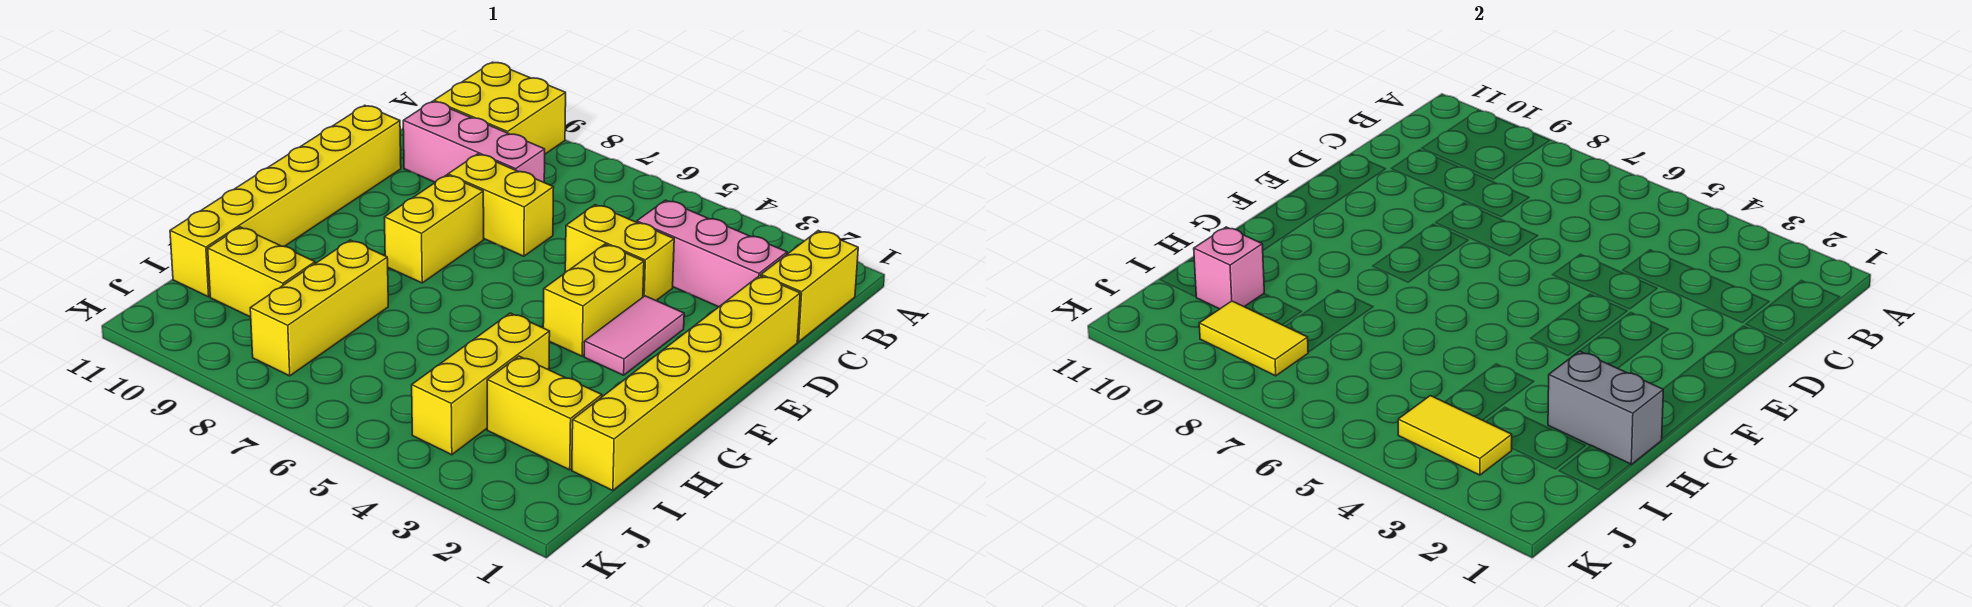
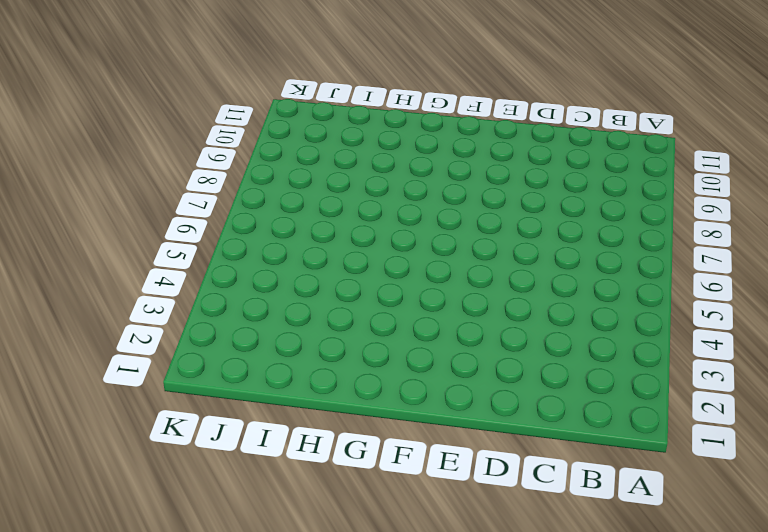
none -> yellow brick A9:B10 level 1
none -> yellow brick B1:C1 level 1
none -> pink brick C2:C4 level 1

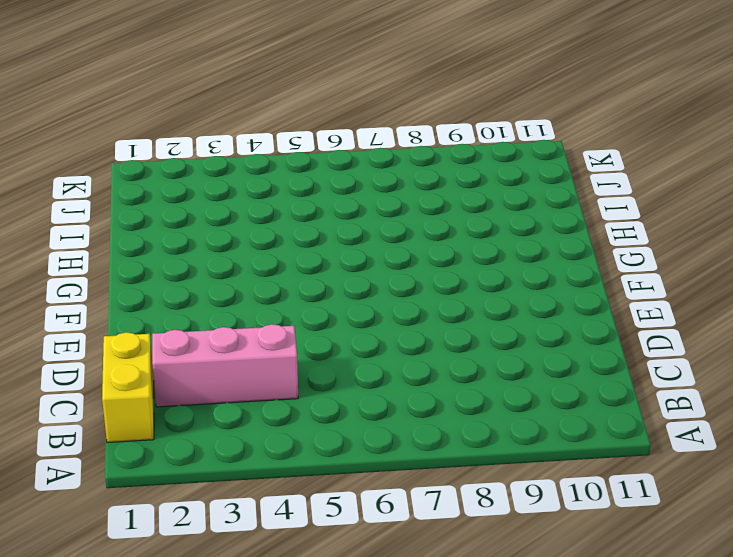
none -> yellow brick A9:B10 level 1
none -> pink brick C8:C10 level 1
none -> yellow brick D1:I1 level 1

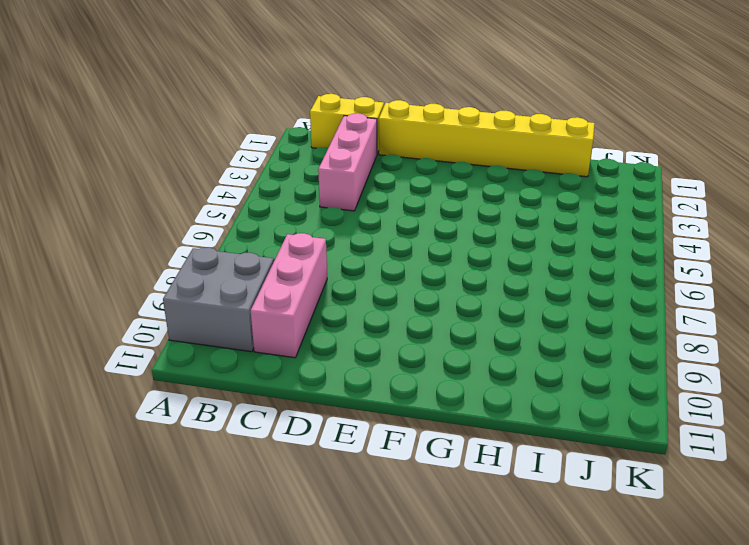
grey brick A9:B10 level 1 -> yellow brick A9:B10 level 1
none -> yellow brick D4:D5 level 1
none -> yellow brick D7:D8 level 1
none -> yellow brick D11:I11 level 1

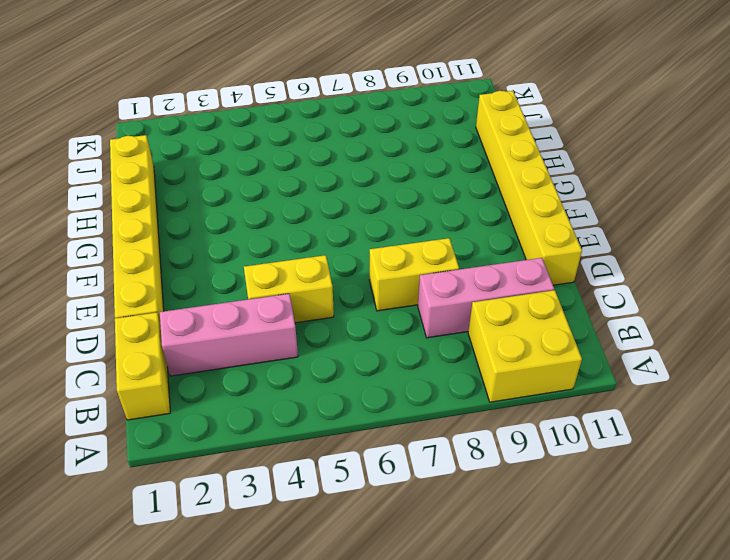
none -> pink tile E3:F3 level 1
none -> yellow brick E4:F4 level 1
none -> yellow brick E8:F8 level 1

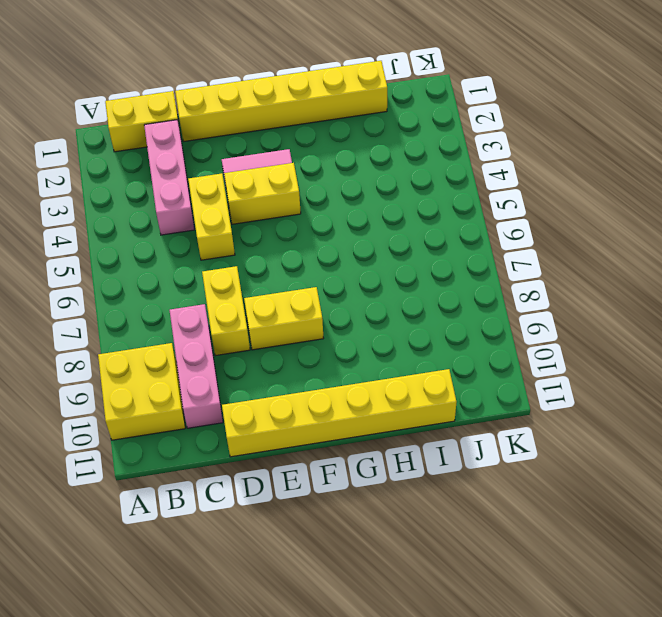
none -> yellow brick H4:J4 level 1
none -> yellow brick H8:J8 level 1
none -> yellow brick I2:I3 level 1

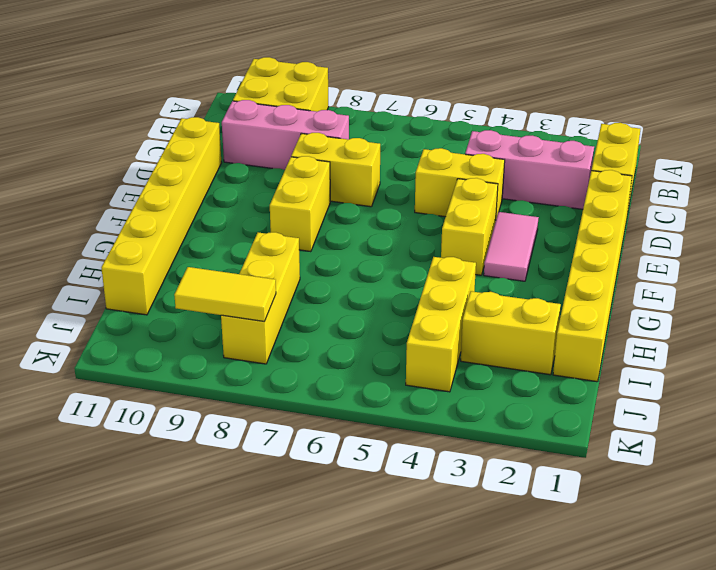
none -> yellow brick I9:I10 level 1
none -> grey brick H1:H2 level 2
none -> pink brick I10 level 2

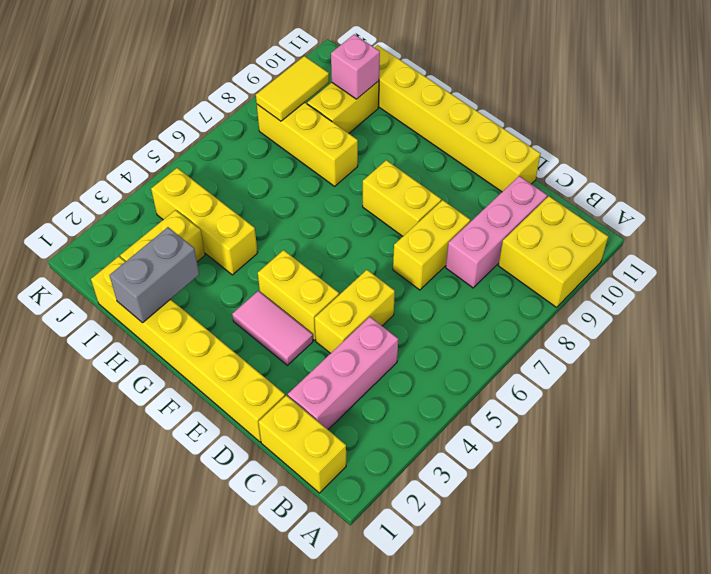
none -> yellow tile J3:J4 level 2

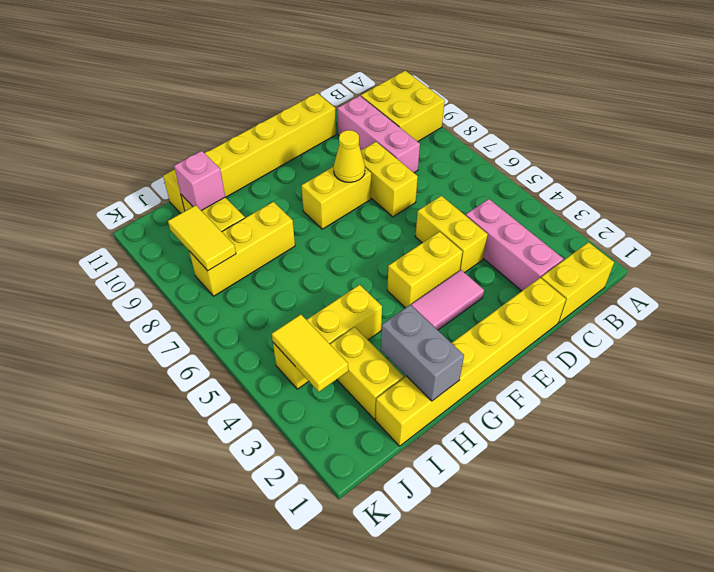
yellow cone E8 level 2 -> none

